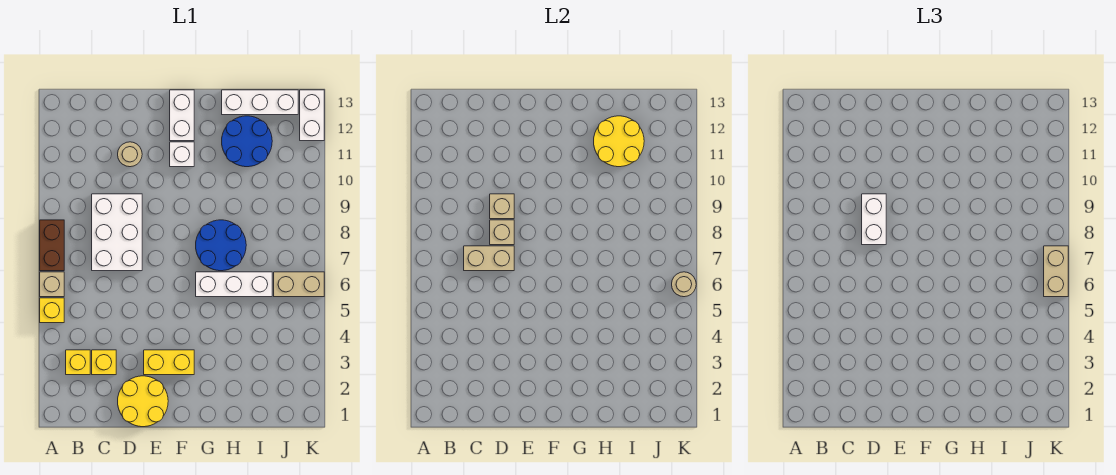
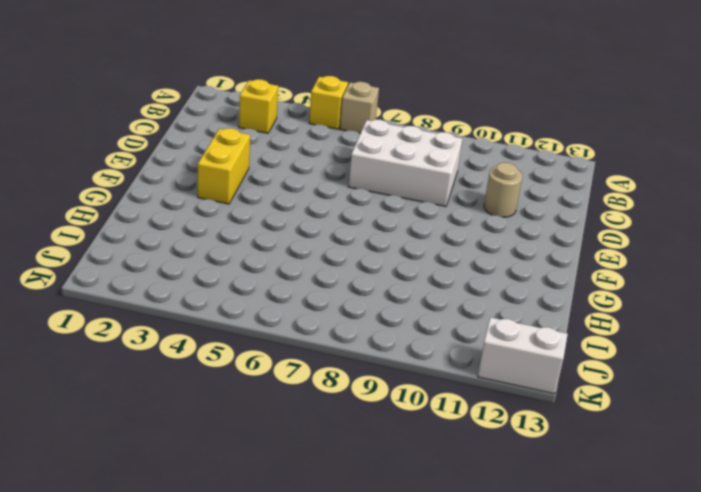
none -> brown brick A7:A8 level 1
none -> yellow brick C3 level 1
none -> yellow round brick D1:E2 level 1

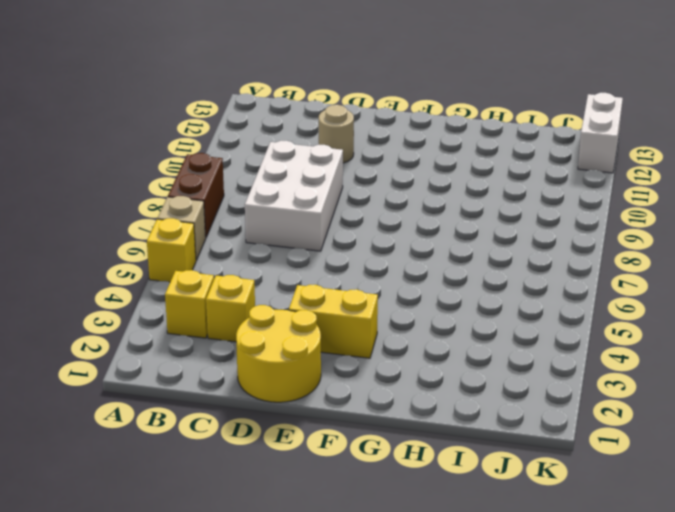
none -> white brick F11 level 1
none -> white brick F12:F13 level 1
none -> white brick G6:I6 level 1

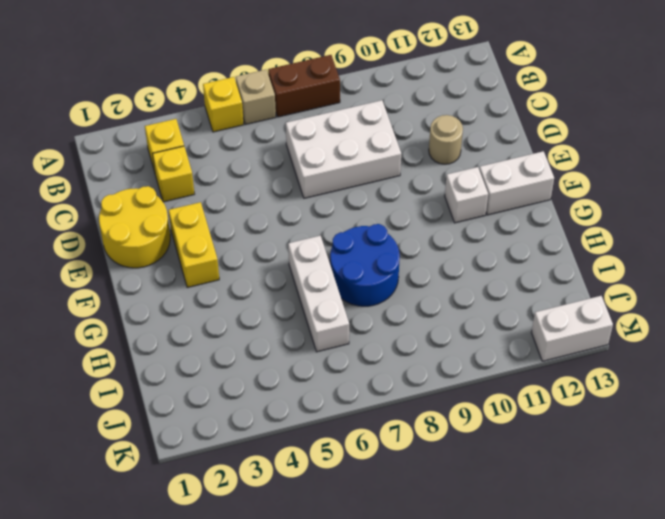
none -> blue round brick H11:I12 level 1
none -> white brick H13:J13 level 1
none -> tan brick J6:K6 level 1

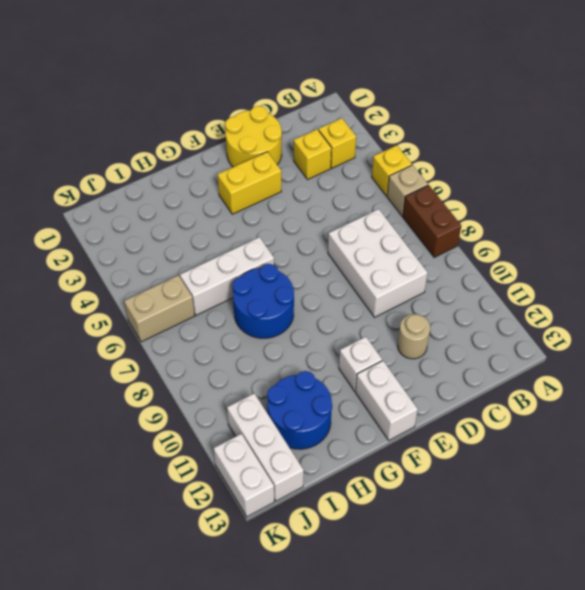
white brick J11:J13 level 1 -> white brick H13:J13 level 1
none -> tan brick C7:D7 level 2
none -> tan brick D8 level 2
none -> tan brick D9 level 2

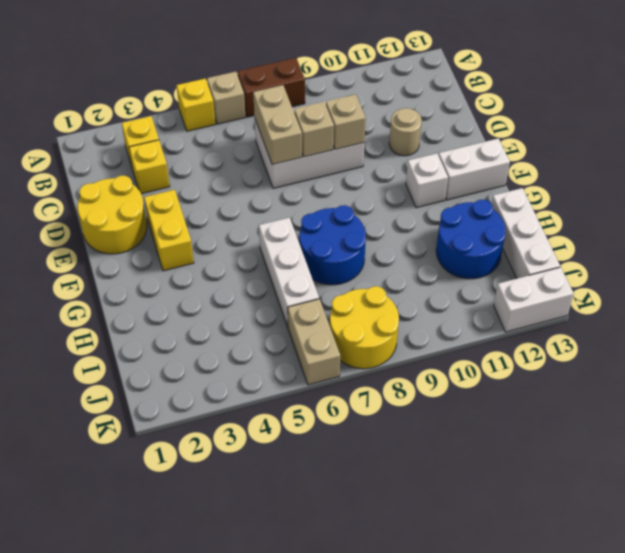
yellow round brick J7:K8 level 1 -> yellow round brick H11:I12 level 2
none -> tan round brick K6 level 2
none -> white brick D8:D9 level 3
none -> tan brick K6:K7 level 3

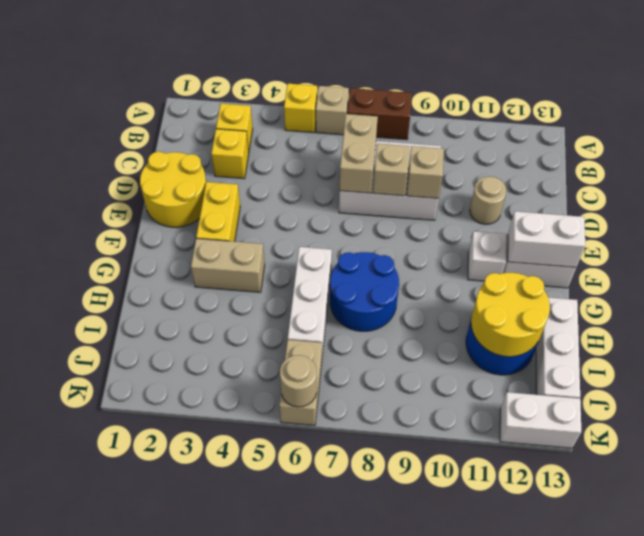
white brick F12:F13 level 2 -> white brick D8:D9 level 3
tan brick G3:G4 level 1 -> tan brick K6:K7 level 3

